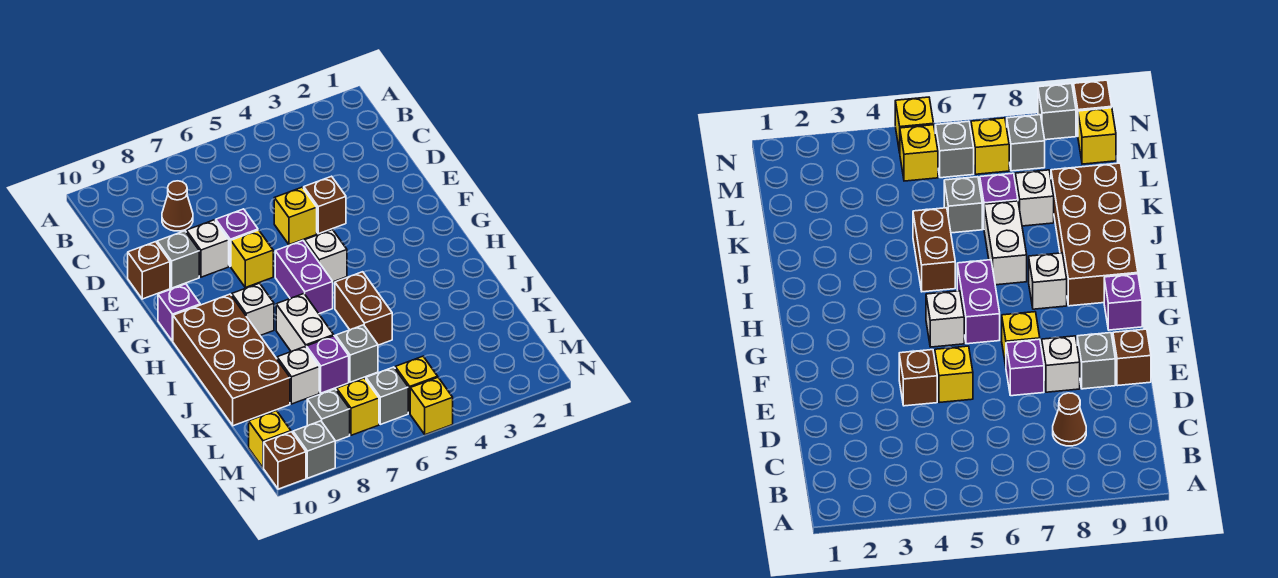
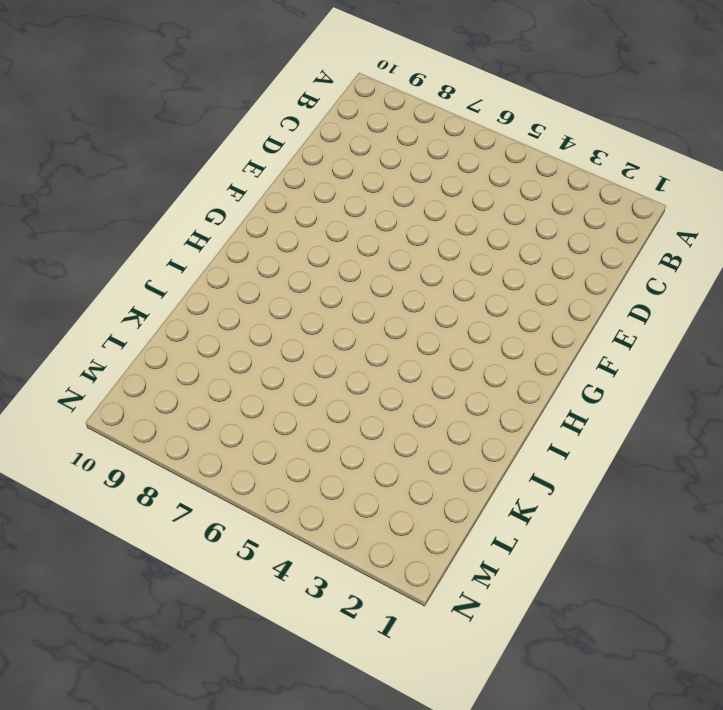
none -> brown cone C8 level 1
none -> brown brick E4 level 1
none -> yellow brick E5 level 1

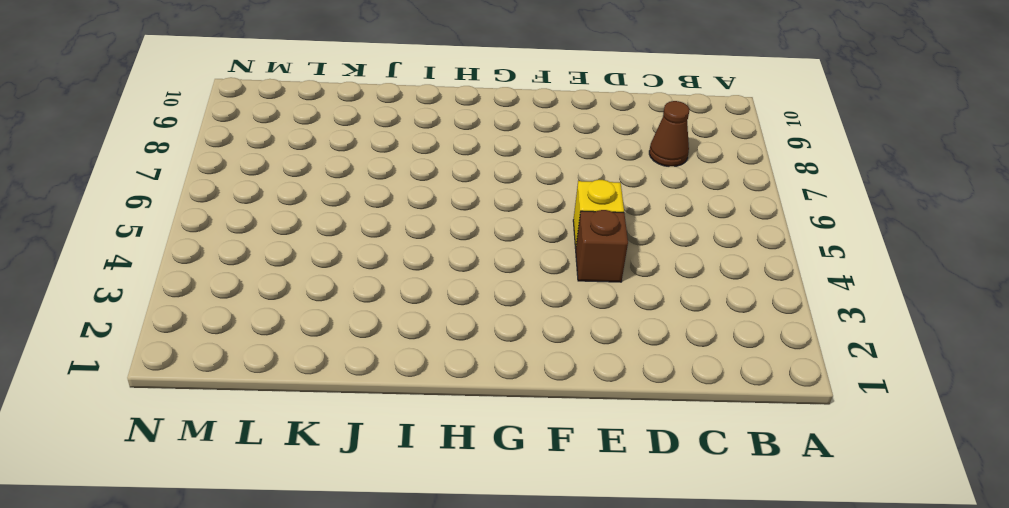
none -> purple brick E7 level 1
none -> white brick E8 level 1
none -> grey brick E9 level 1

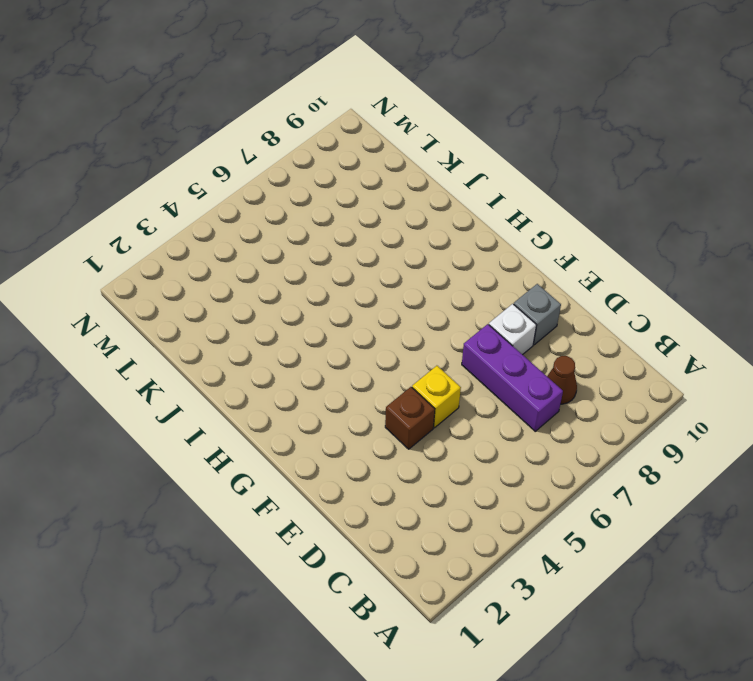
purple brick C7:E7 level 1 -> purple brick E7 level 1
none -> brown brick E10 level 1
none -> yellow brick F7 level 1
none -> white brick G5 level 1

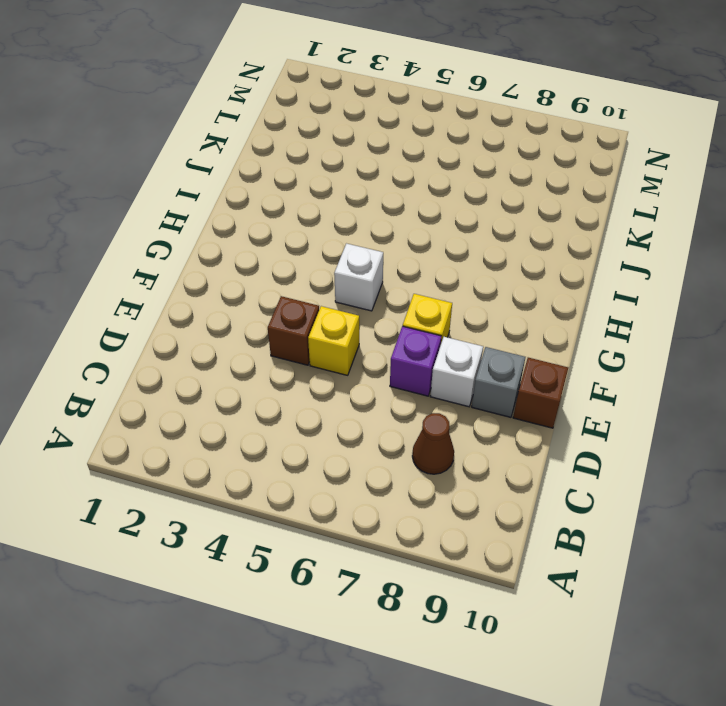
none -> purple brick G6:H6 level 1
none -> purple brick G10 level 1
none -> white brick H8 level 1

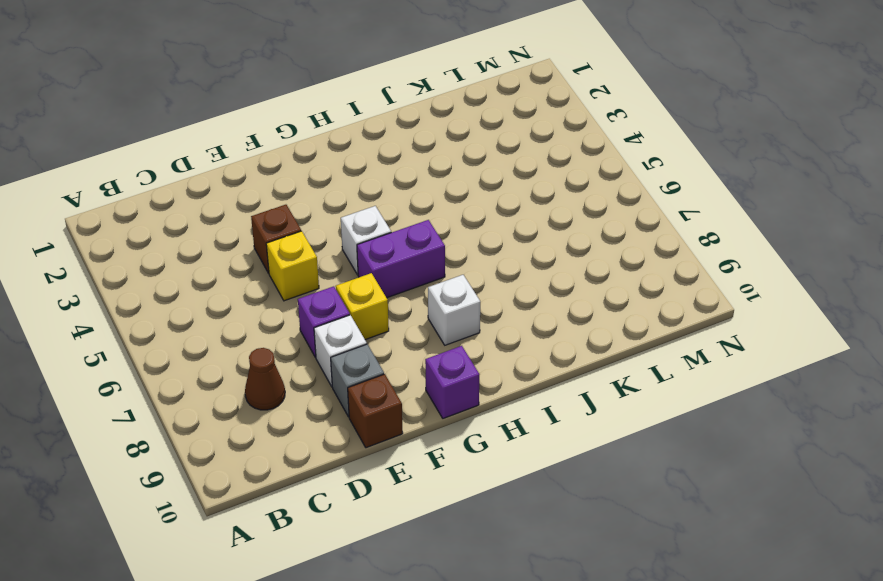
none -> brown brick H9:K10 level 1
none -> brown brick I5:J5 level 1
none -> white brick I7:J7 level 1

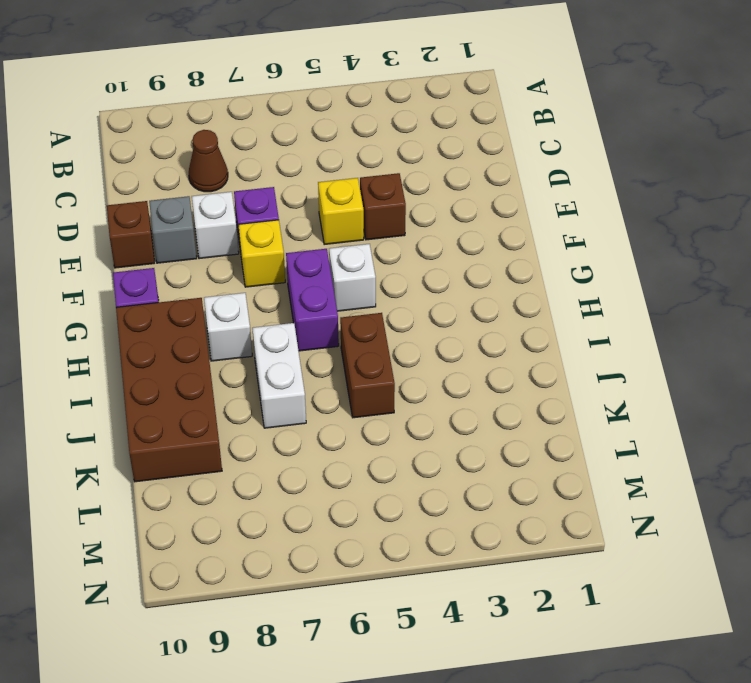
none -> grey brick K6 level 1
none -> purple brick K7 level 1
none -> white brick K8 level 1

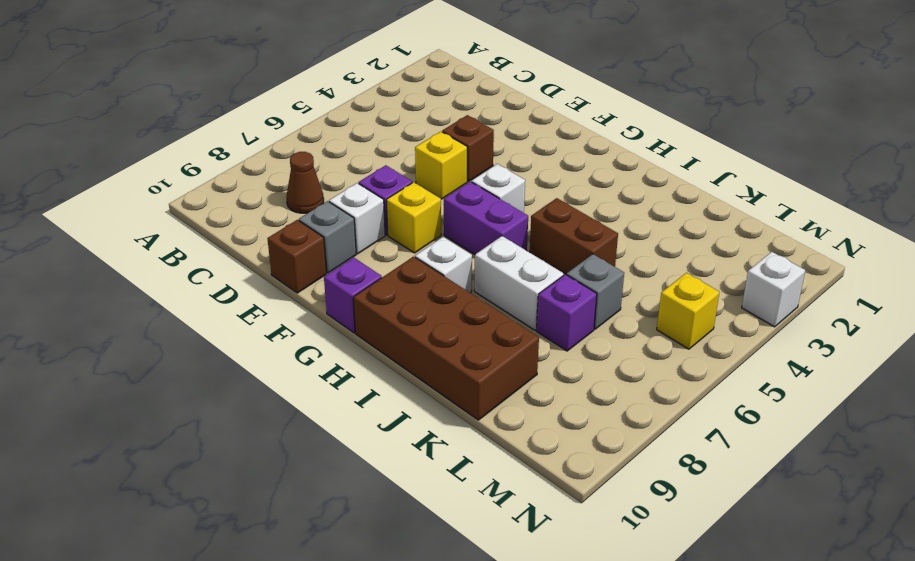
white brick N3 level 1 -> white brick K8 level 1
none -> grey brick M6 level 1
none -> yellow brick M7 level 1
none -> grey brick M8 level 1

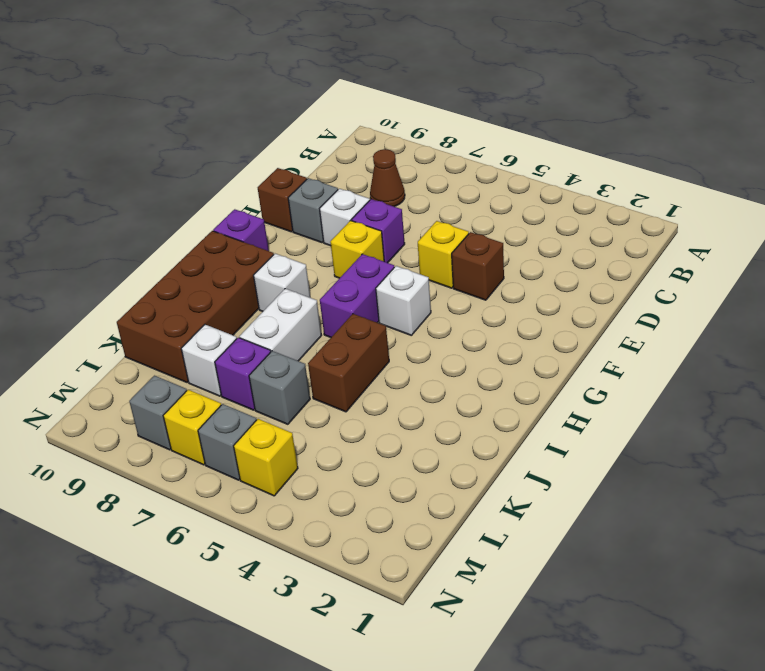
none -> yellow brick M10 level 1
none -> yellow brick N5 level 1
none -> grey brick N9 level 1

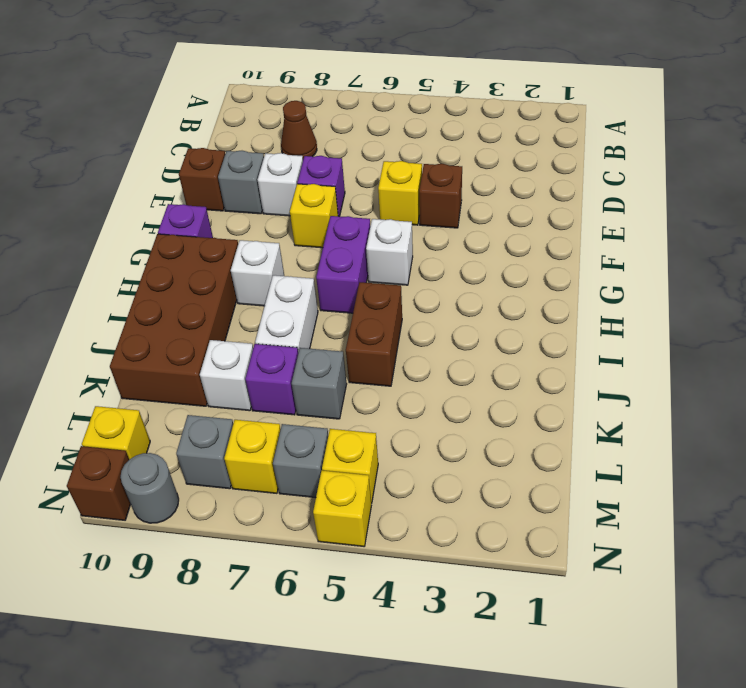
grey round brick N9 level 1 -> grey brick N9 level 1

